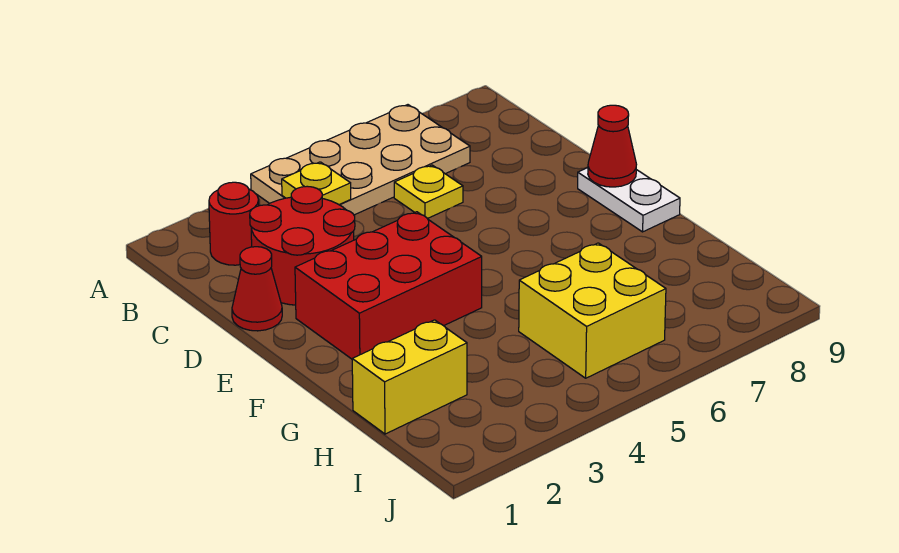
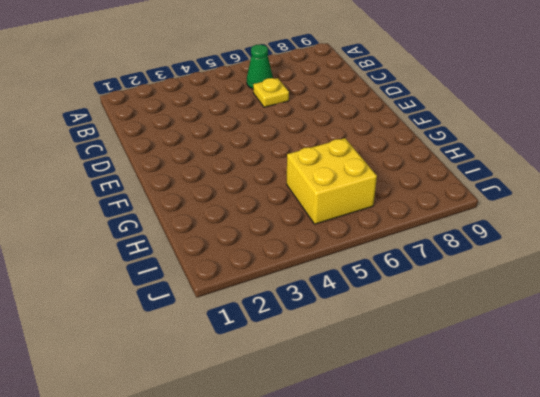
green cone B6 level 1 -> tan plate A4:B7 level 1
none -> red round brick B2 level 1
none -> red round brick C2:D3 level 1

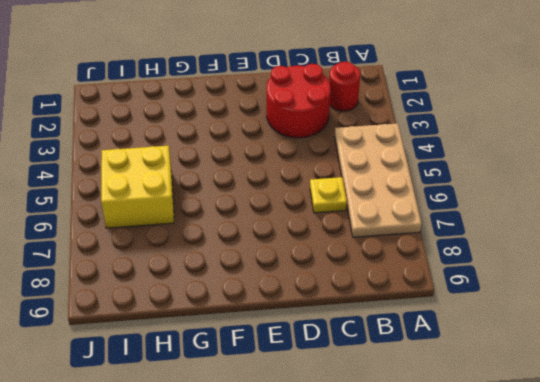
none -> red cone D1 level 1
none -> red brick E2:F4 level 1

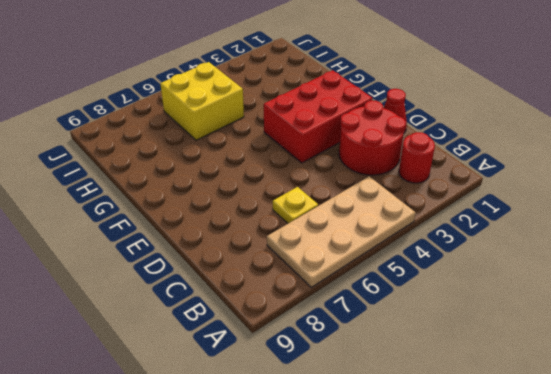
none -> white plate E9:F9 level 1
none -> yellow brick H1:H2 level 1

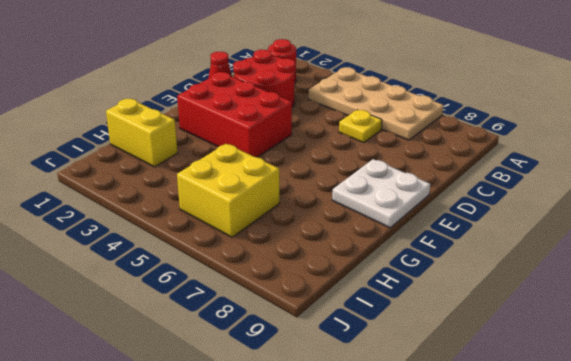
white plate E8:F9 level 1 -> white plate E9:F9 level 1
none -> yellow plate B4 level 2
none -> red cone E9 level 2

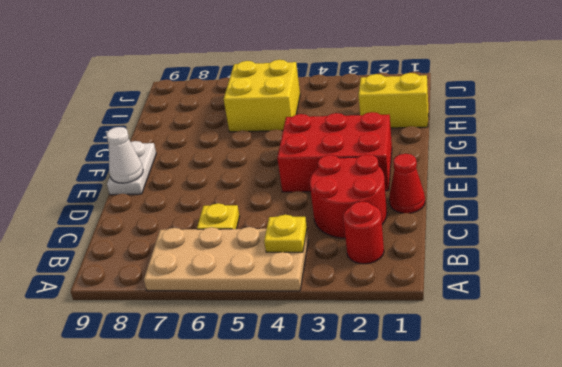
white cone E9 level 2 -> red cone E9 level 2

